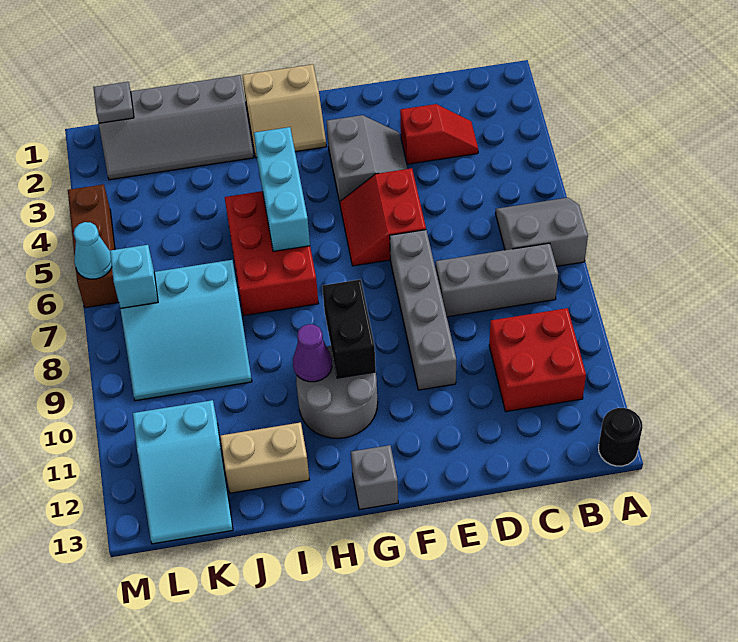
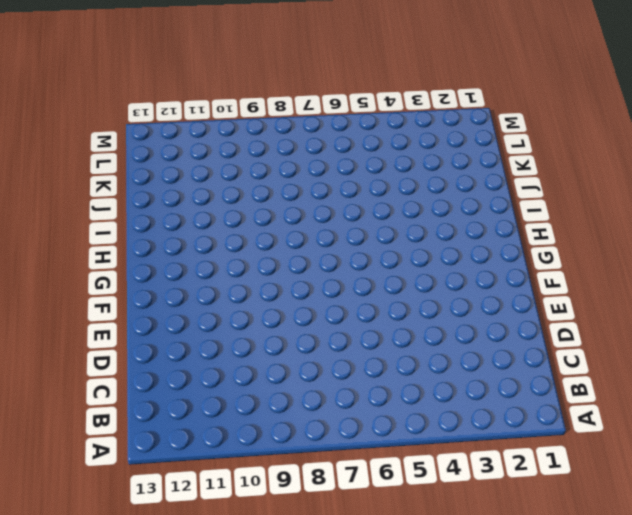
none -> grey slope A6:B7 level 1 top 7
none -> black round brick A13 level 1
none -> grey brick B8:D8 level 1

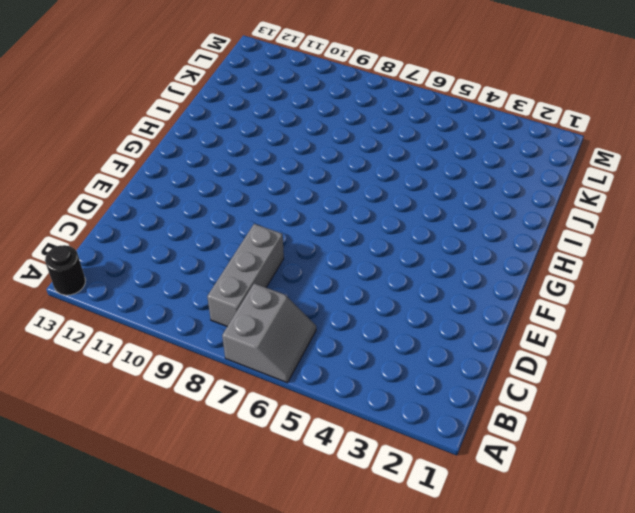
none -> red brick B10:C11 level 1
none -> red slope C3:D3 level 1 top D
none -> grey slope E3:F4 level 1 top F

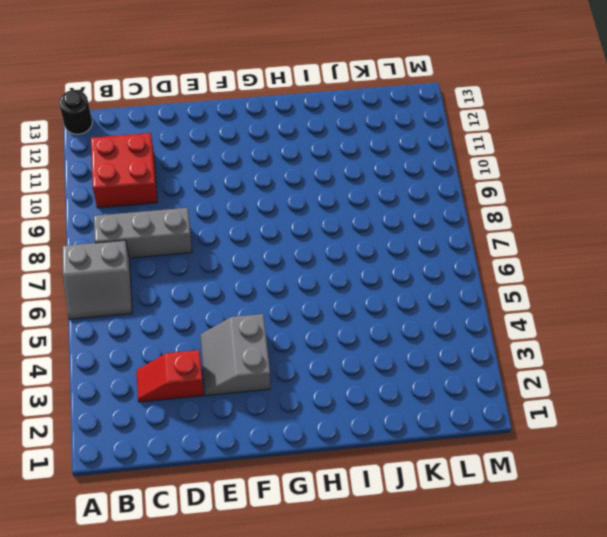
none -> red slope E5:F6 level 1 top E
none -> grey brick E7:E10 level 1
none -> tan slope G1:H2 level 1 top 1

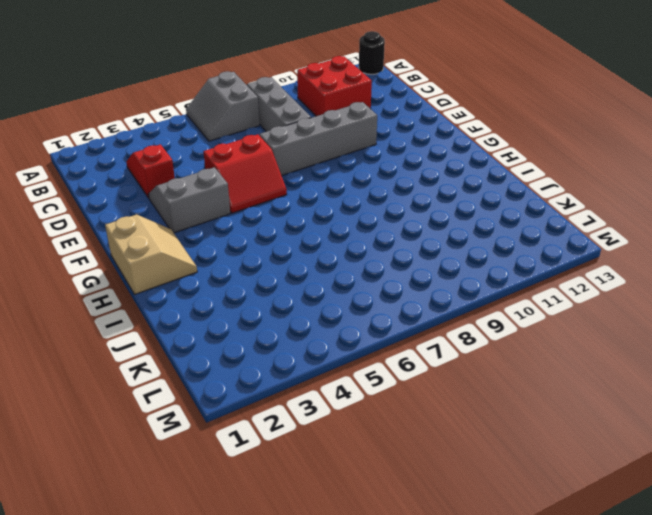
none -> grey round brick G10:H11 level 1
none -> grey brick G13 level 1
none -> red brick H5:I7 level 1

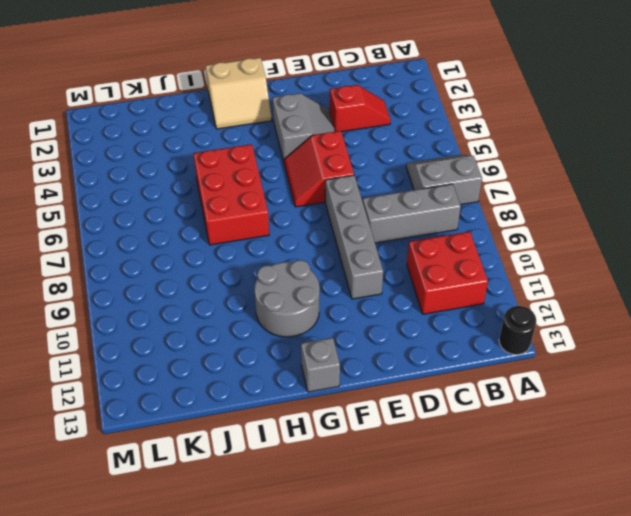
none -> grey slope I1:L2 level 1 top 1
none -> tan brick I12:J12 level 1
none -> cyan slope J7:L9 level 1 top 7

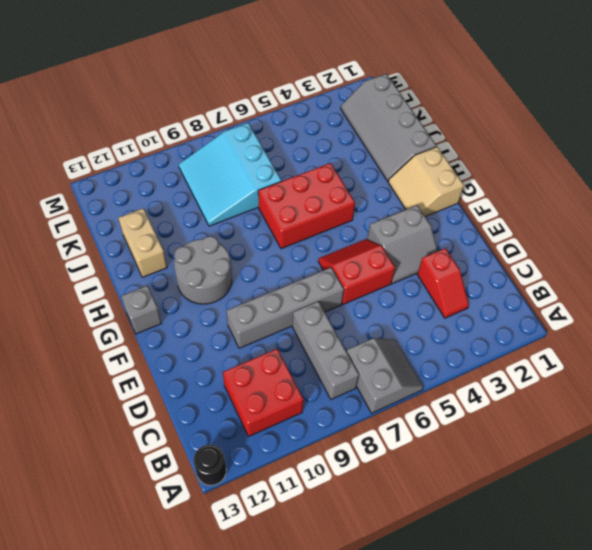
none -> cyan slope K11:L13 level 1 top 11
none -> brown brick M4:M6 level 1
none -> black brick G9:G10 level 2

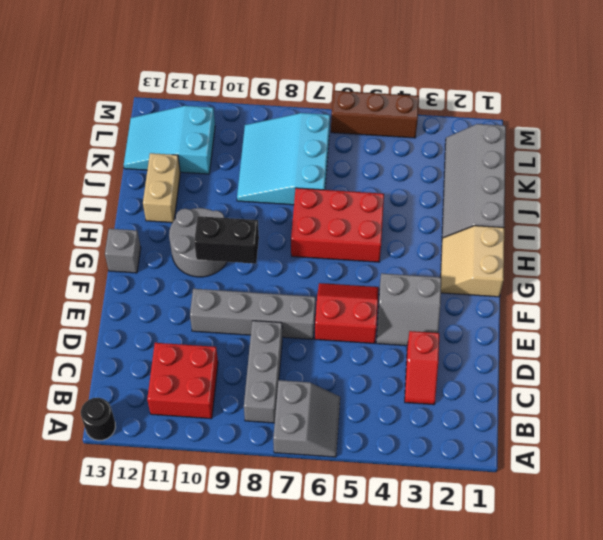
none -> cyan brick H4:H6 level 2
none -> purple cone H10 level 2
none -> grey plate L1 level 2

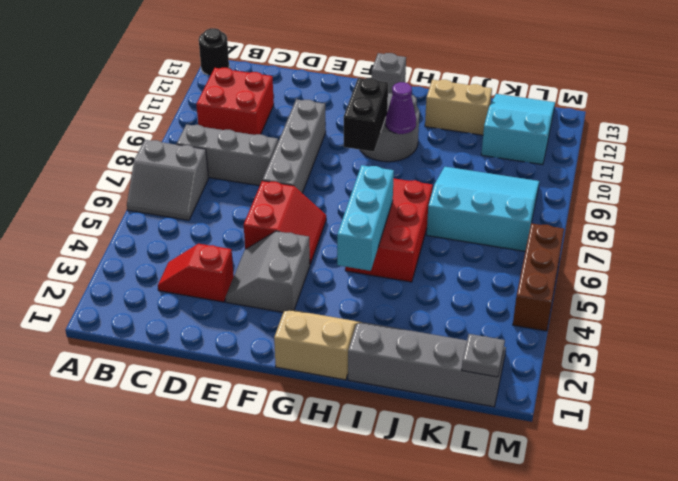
none -> cyan brick L7 level 2
none -> cyan cone M6 level 2

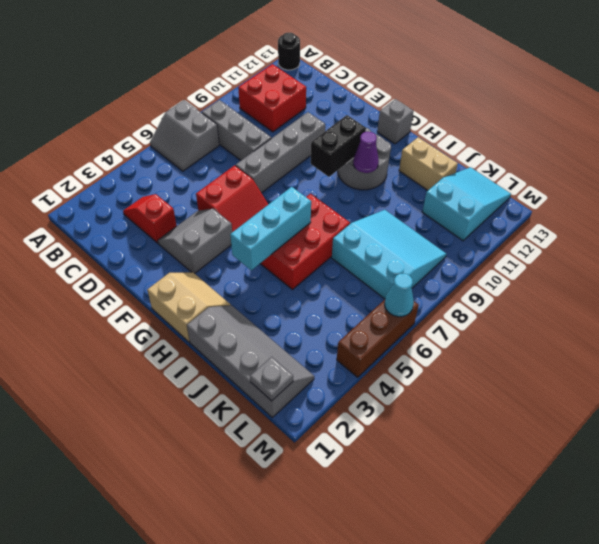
none -> cyan brick L7 level 2

